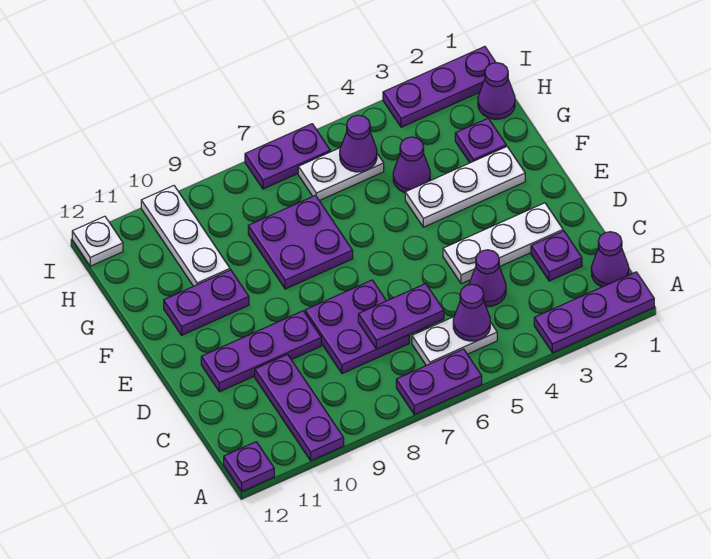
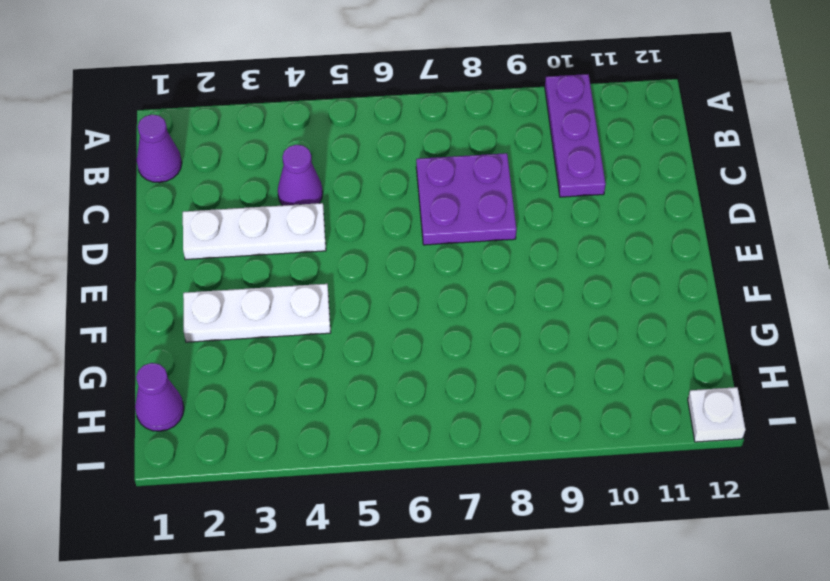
none -> purple plate A1:A3 level 1
none -> purple plate A6:A7 level 1
none -> purple plate A12 level 1

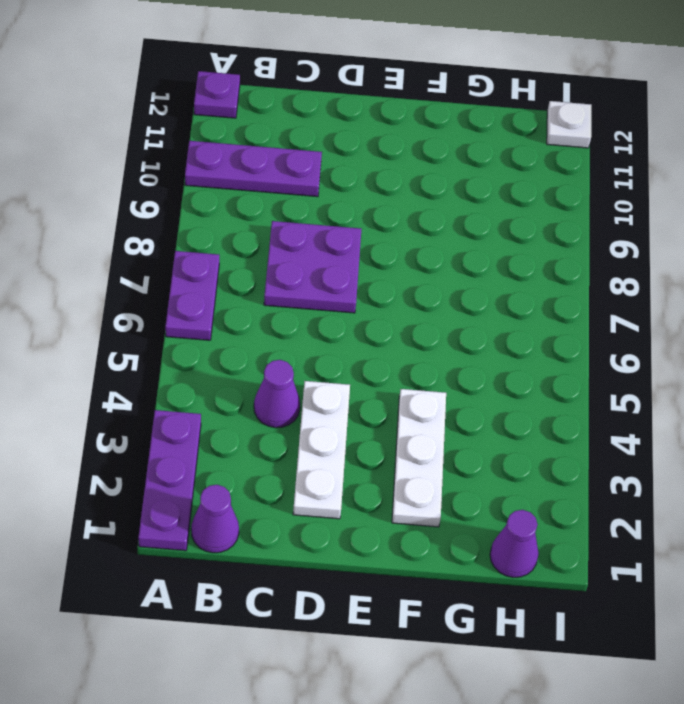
none -> white plate B5:B6 level 1
none -> purple plate C2 level 1
none -> purple plate D9:D11 level 1

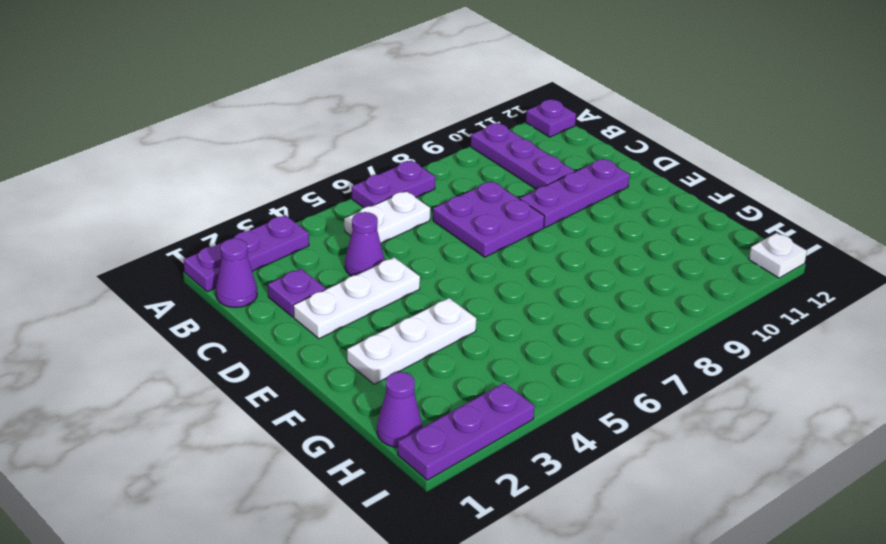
none -> purple plate F7:G8 level 1
none -> purple plate F10:F11 level 1
none -> purple plate G2 level 1

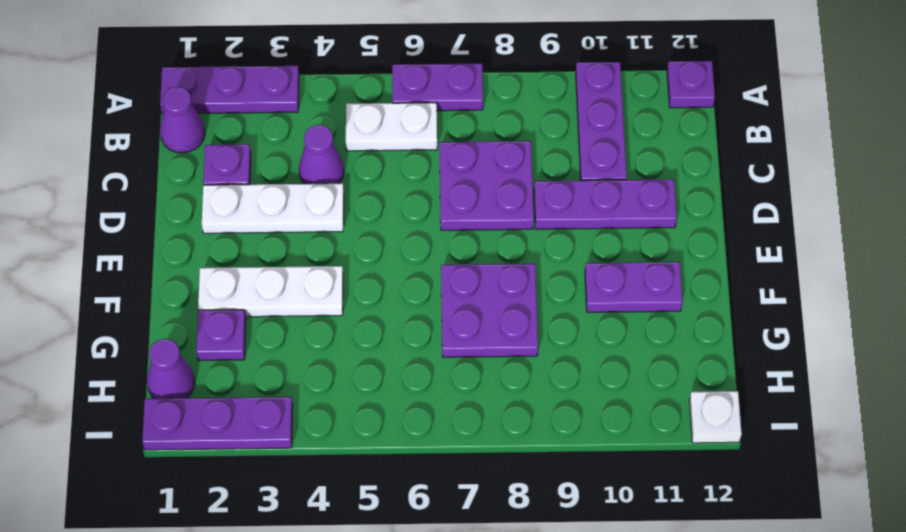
none -> purple cone G4 level 1
none -> white plate G10:I10 level 1
none -> white plate H5:H6 level 1

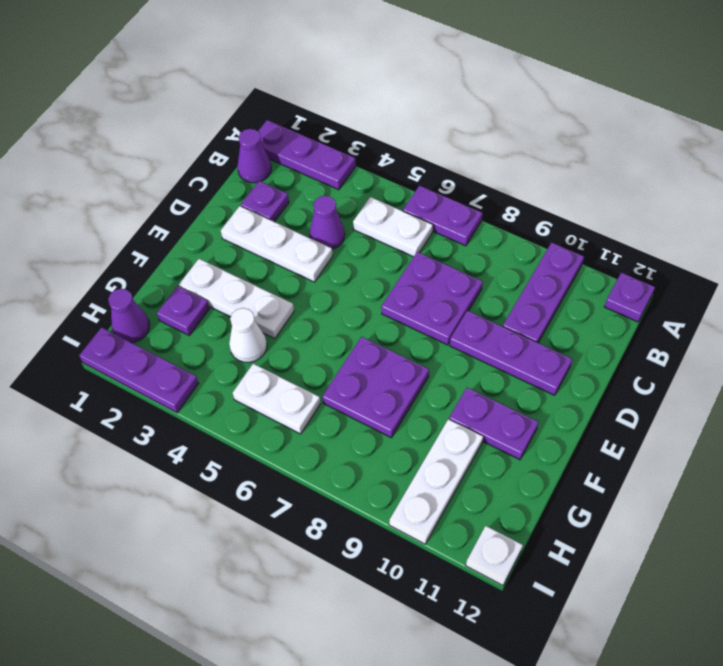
white cone G4 level 1 -> purple cone G4 level 1
none -> purple plate I6:I7 level 1
none -> purple cone B5 level 2
none -> purple plate C6:C7 level 2

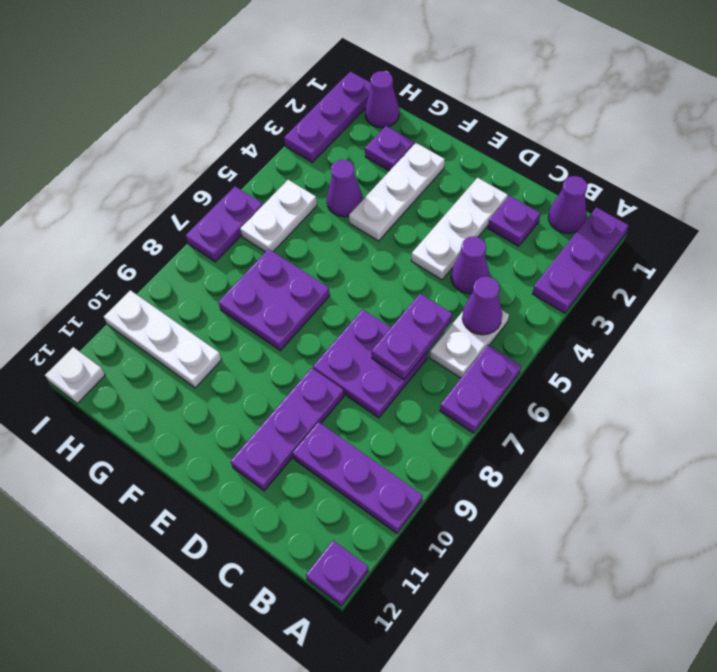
none -> purple plate F10:F11 level 1
none -> purple cone H5 level 2

